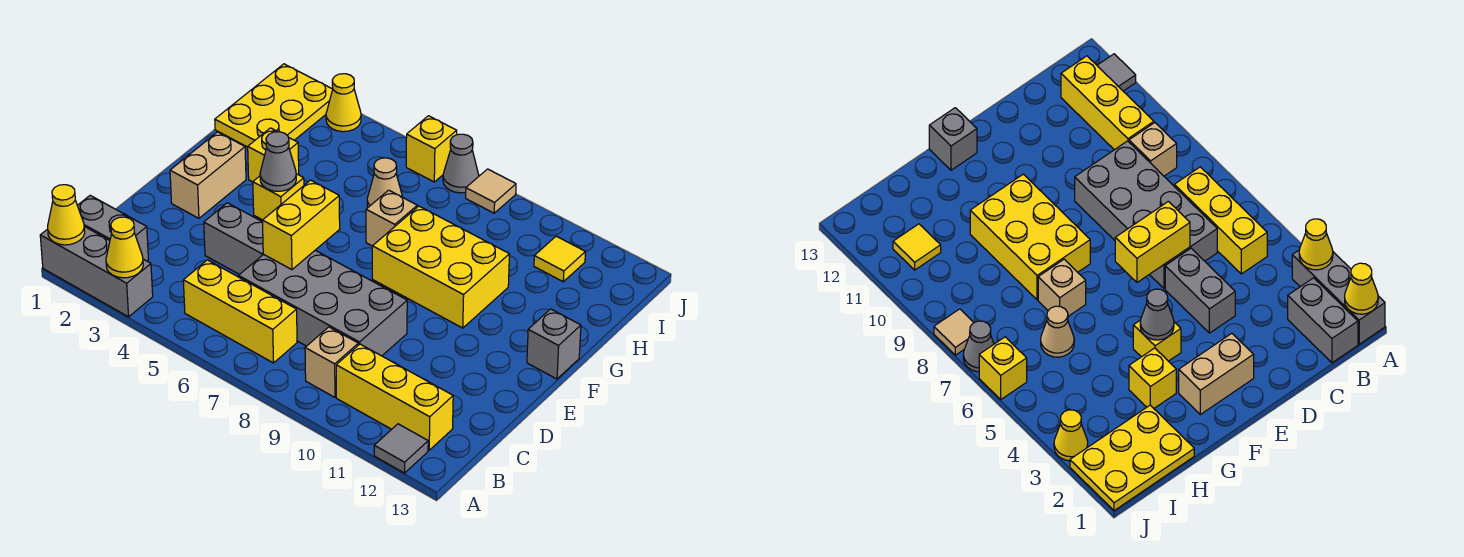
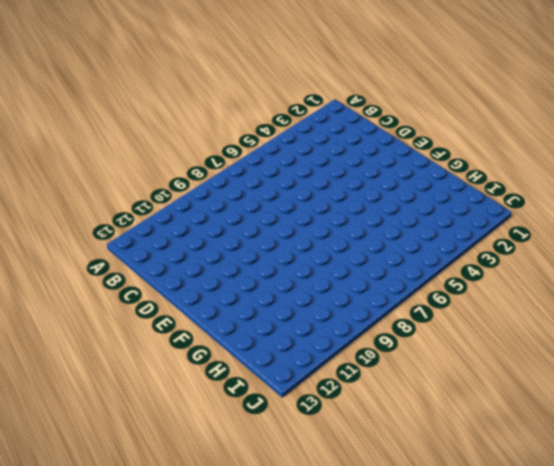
none -> grey brick A1:A3 level 1
none -> grey tile A12 level 1
none -> grey brick B1:B2 level 1

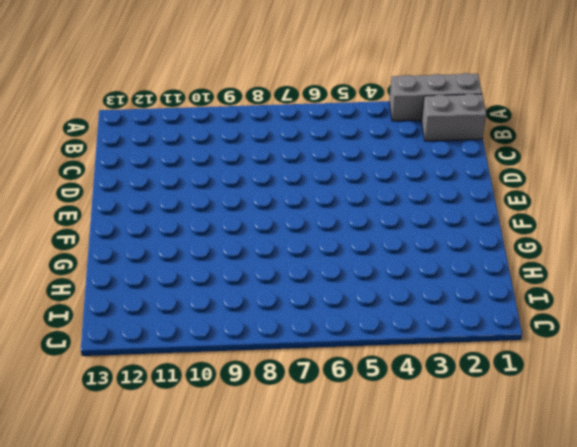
none -> grey tile A12 level 1
none -> yellow brick B5:B7 level 1
none -> tan brick B9 level 1

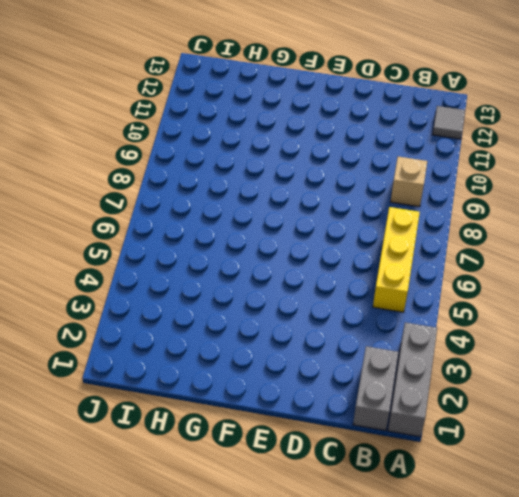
none -> yellow brick B10:B12 level 1
none -> grey brick C6:D9 level 1
none -> grey brick D4:D5 level 1

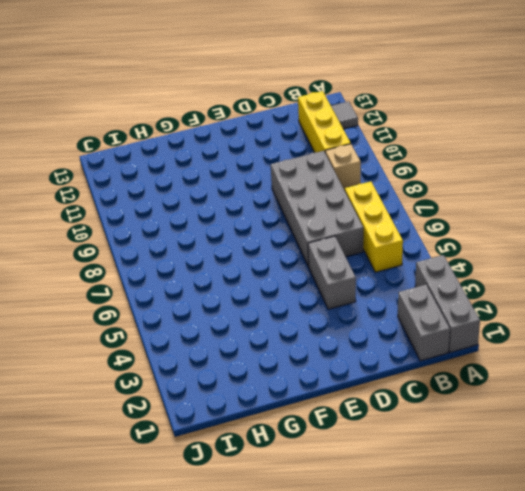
none -> tan brick E2:F2 level 1
none -> yellow brick F4 level 1
none -> yellow brick F8:G10 level 1

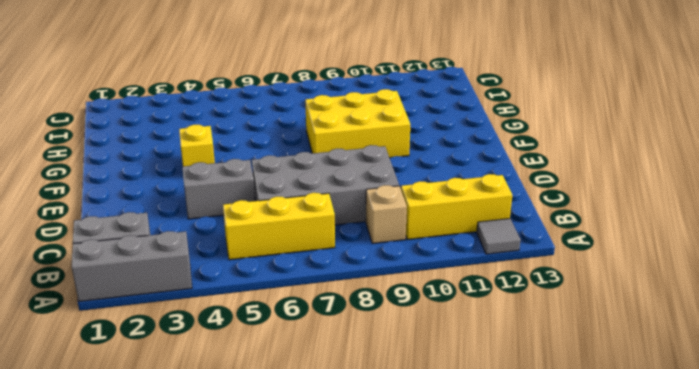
none -> tan brick E2:F2 level 1
none -> grey brick F13 level 1
none -> yellow brick G3 level 1

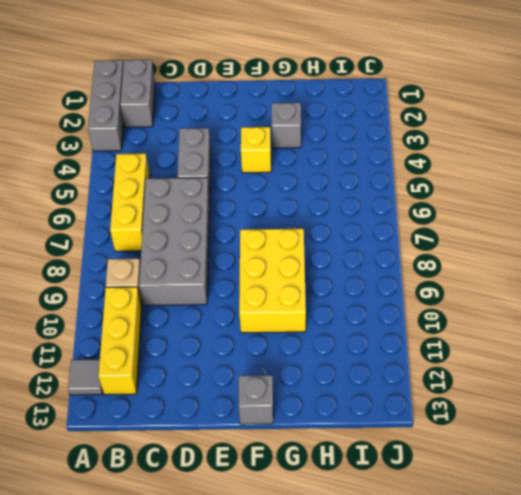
grey brick G3 level 1 -> yellow brick G3 level 1
none -> tan brick E2:F2 level 1
none -> tan brick G7 level 1
none -> yellow plate H1:J2 level 1

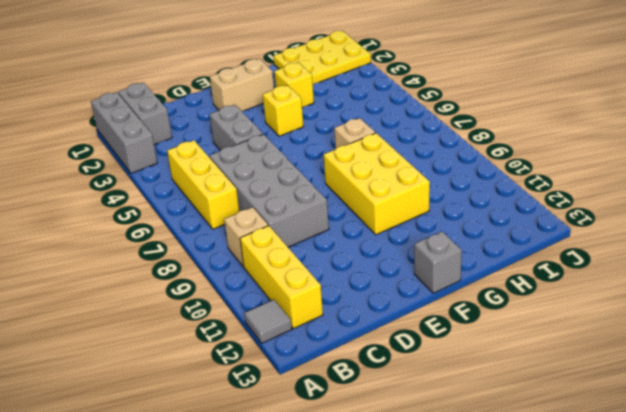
none -> tan cone H6 level 1
none -> yellow tile I11 level 1
none -> yellow cone J3 level 1

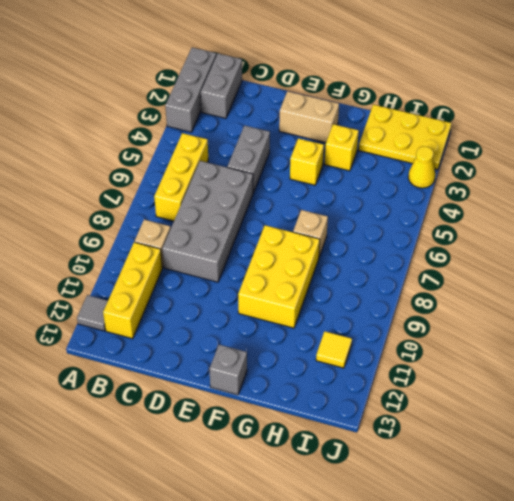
none -> tan cone H6 level 1
none -> yellow brick J6 level 1
none -> grey cone J7 level 1

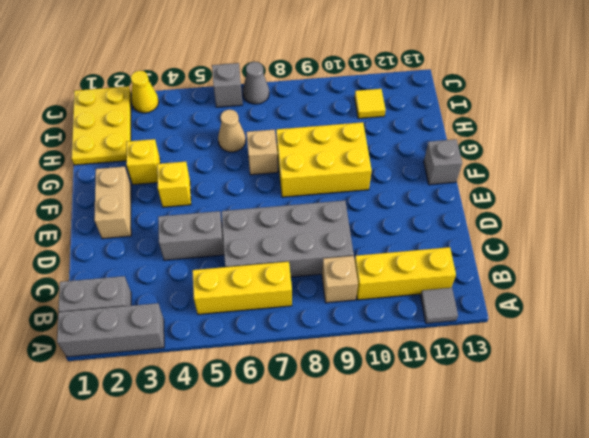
grey brick J6 level 1 -> yellow brick J6 level 1
none -> tan tile J8 level 1
none -> yellow cone A1 level 2
none -> yellow cone A3 level 2

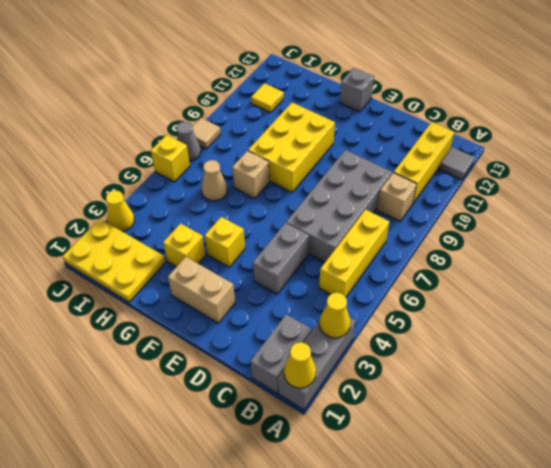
none -> yellow brick D6:E6 level 2
none -> grey cone F4 level 2

